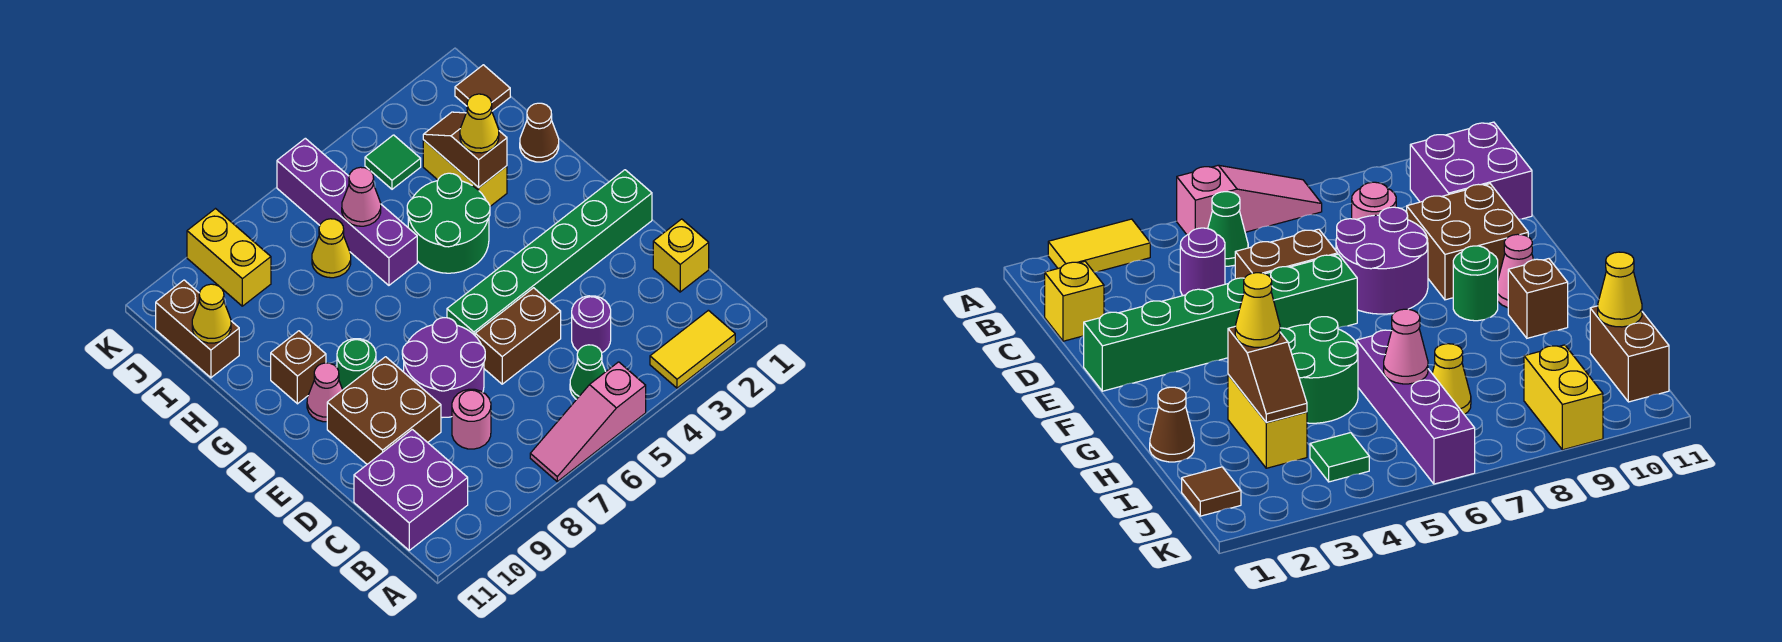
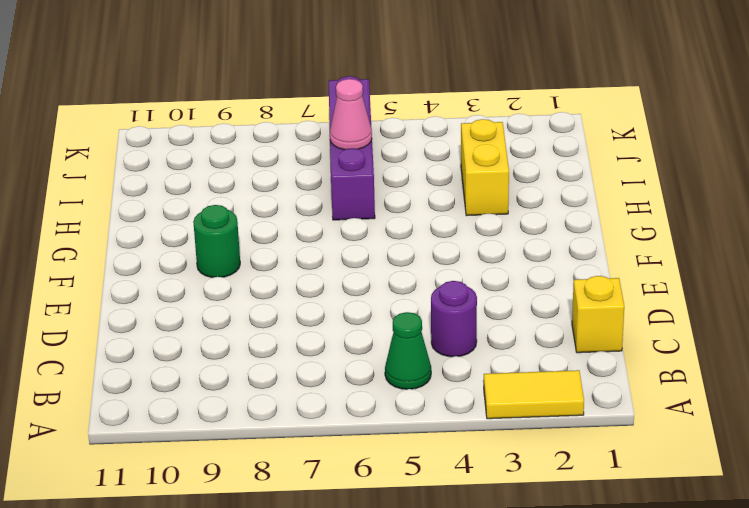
none -> pink slope A5:A7 level 1 top 5
none -> purple brick B10:C11 level 1
none -> pink round brick C8 level 1

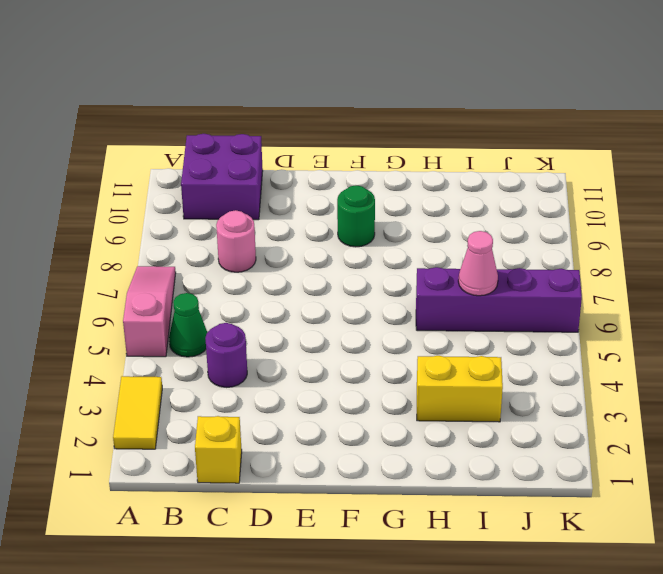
none -> brown brick D5:D6 level 1
none -> purple round brick D7:E8 level 1
none -> brown brick D9:E10 level 1

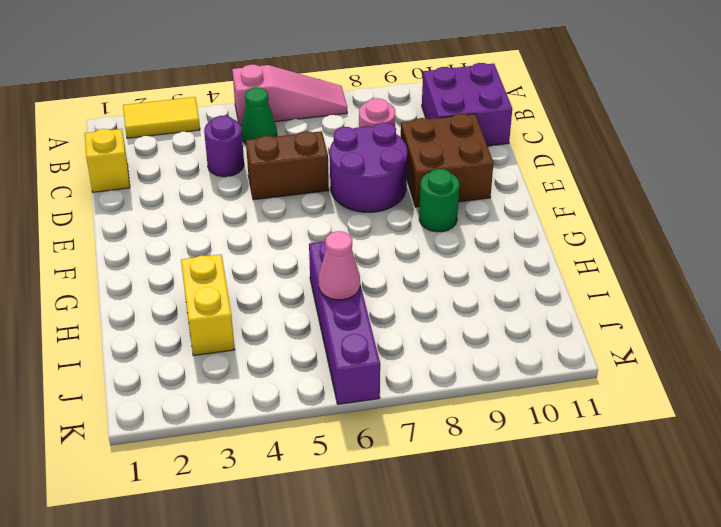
none -> green brick E1:E6 level 1
none -> pink cone F10 level 1
none -> green round brick G4:H5 level 1

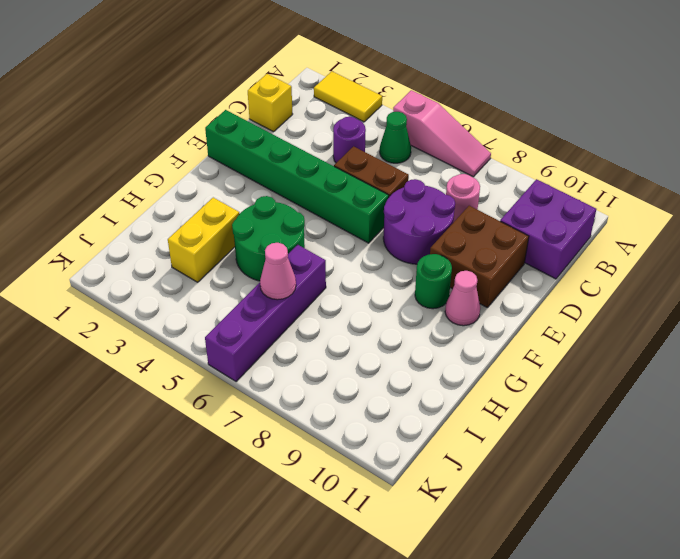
none -> brown brick G10 level 1
none -> brown cone H1 level 1
none -> yellow cone I7 level 1

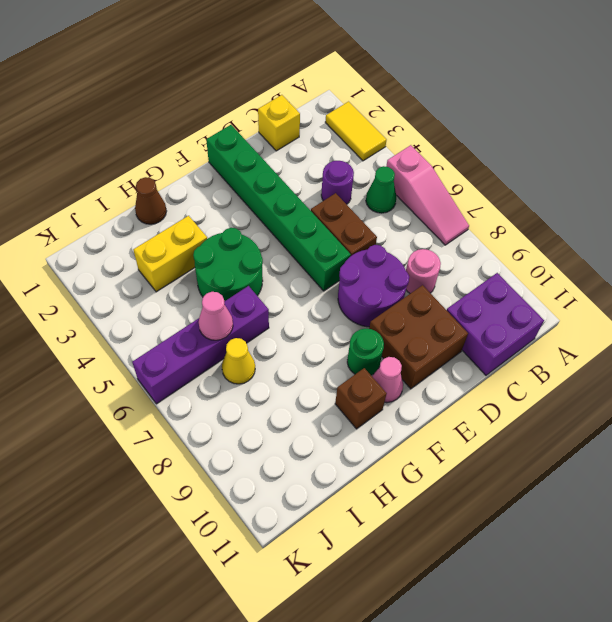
none -> brown brick I11:J11 level 1
none -> brown tile J1 level 1
none -> green tile J4 level 1

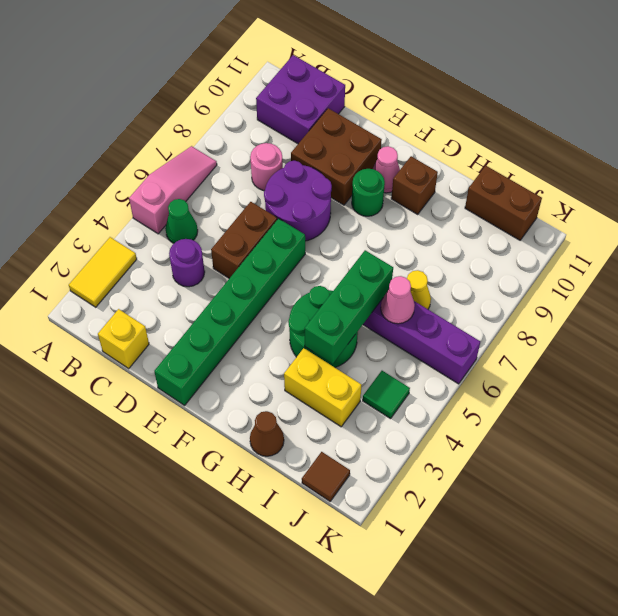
green brick H4:H6 level 2 -> none
none -> yellow brick J9:K9 level 1
none -> brown slope H3:I3 level 2 top H
none -> yellow cone I11 level 2

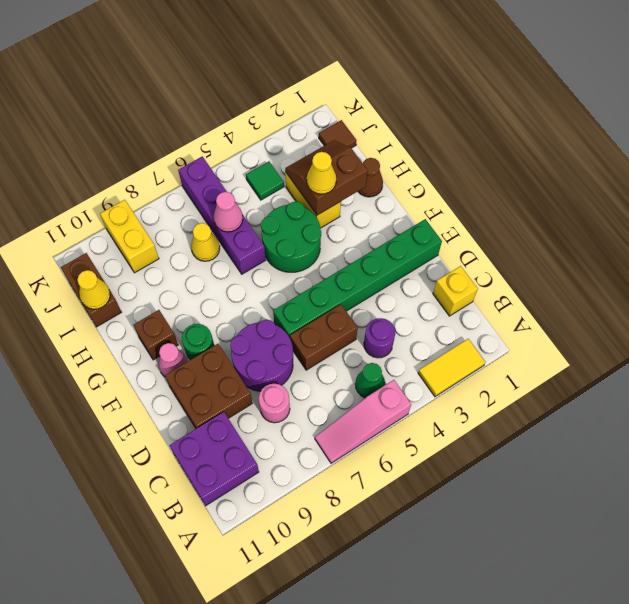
brown slope H2:I3 level 2 top H -> brown slope H3:I3 level 2 top H

